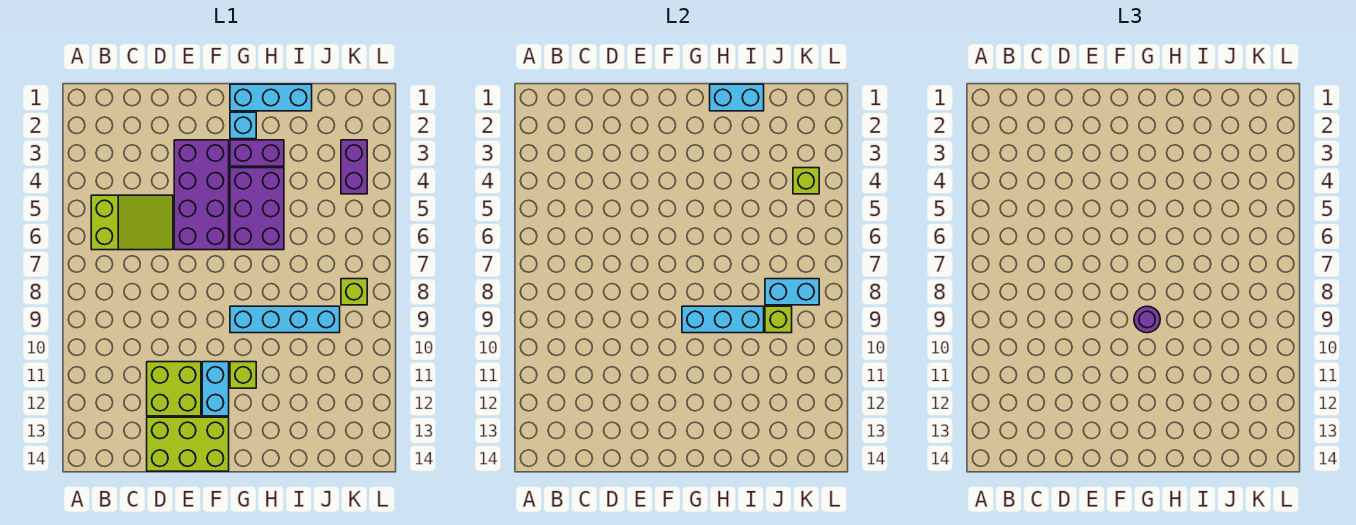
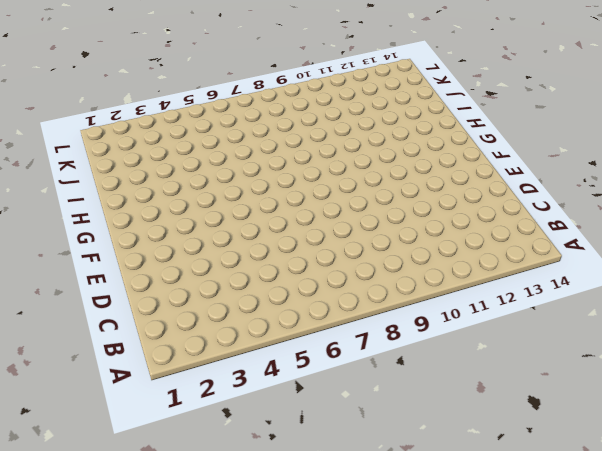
none -> lime slope B5:D6 level 1 top B
none -> lime brick D11:E12 level 1
none -> lime brick D13:F14 level 1

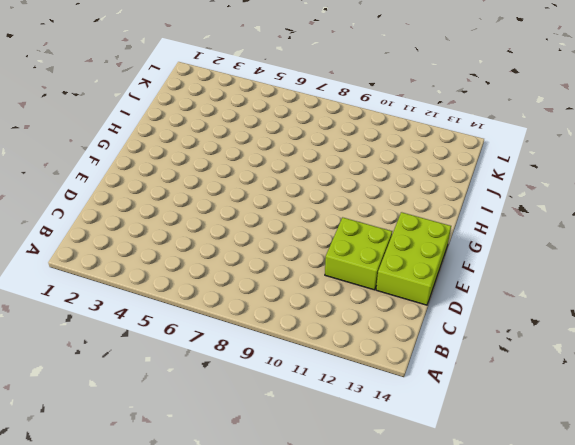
none -> lime slope B5:D6 level 1 top B
none -> purple brick E3:F6 level 1
none -> cyan brick F11:F12 level 1

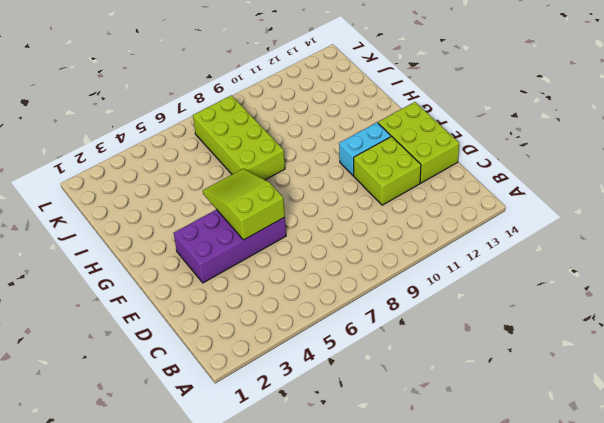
lime slope E5:G6 level 2 top E -> lime slope B5:D6 level 1 top B
lime brick H7:K8 level 1 -> lime brick K8 level 1
none -> cyan brick G1:I1 level 1
none -> cyan brick G2 level 1
none -> purple brick G3:H3 level 1

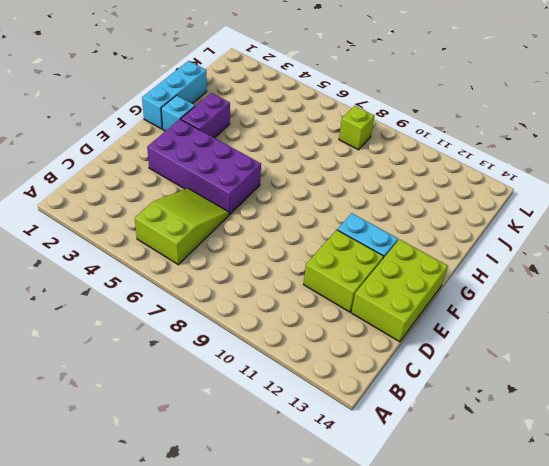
none -> purple brick G4:H6 level 1
none -> cyan brick G9:J9 level 1
none -> lime brick G11 level 1

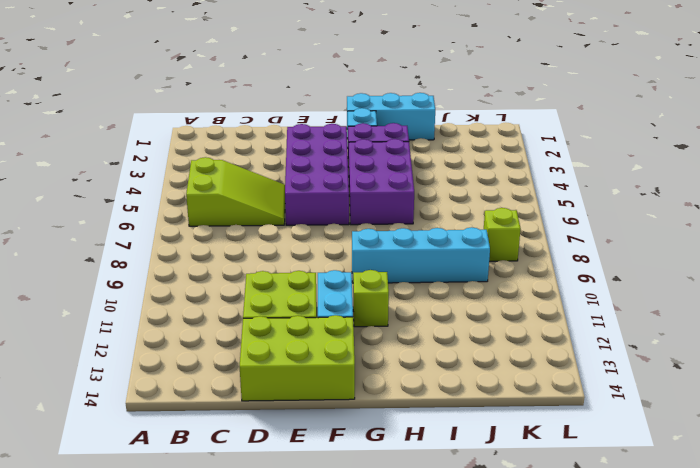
none -> purple brick K3:K4 level 1
none -> cyan brick G9:I9 level 2
none -> cyan brick H1:I1 level 2

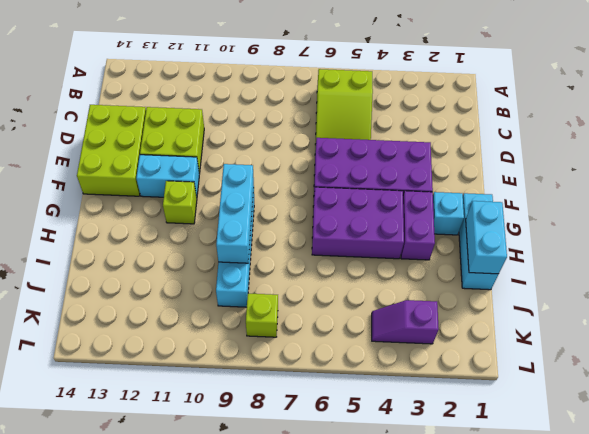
purple slope K3:K4 level 1 top 3 -> purple brick K3:K4 level 1
none -> cyan brick J8:K8 level 2
none -> lime brick J9 level 2
none -> lime brick K4 level 2

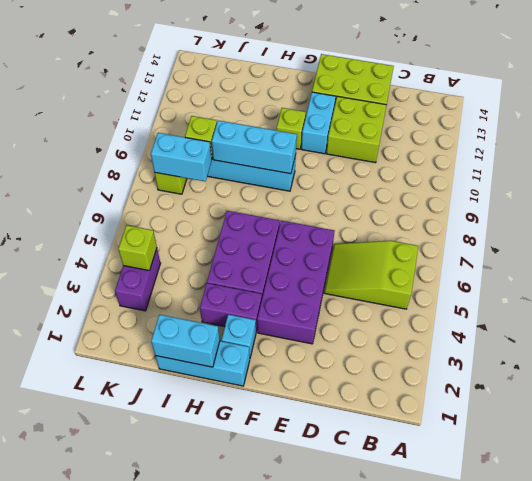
none -> purple round brick G9 level 3

